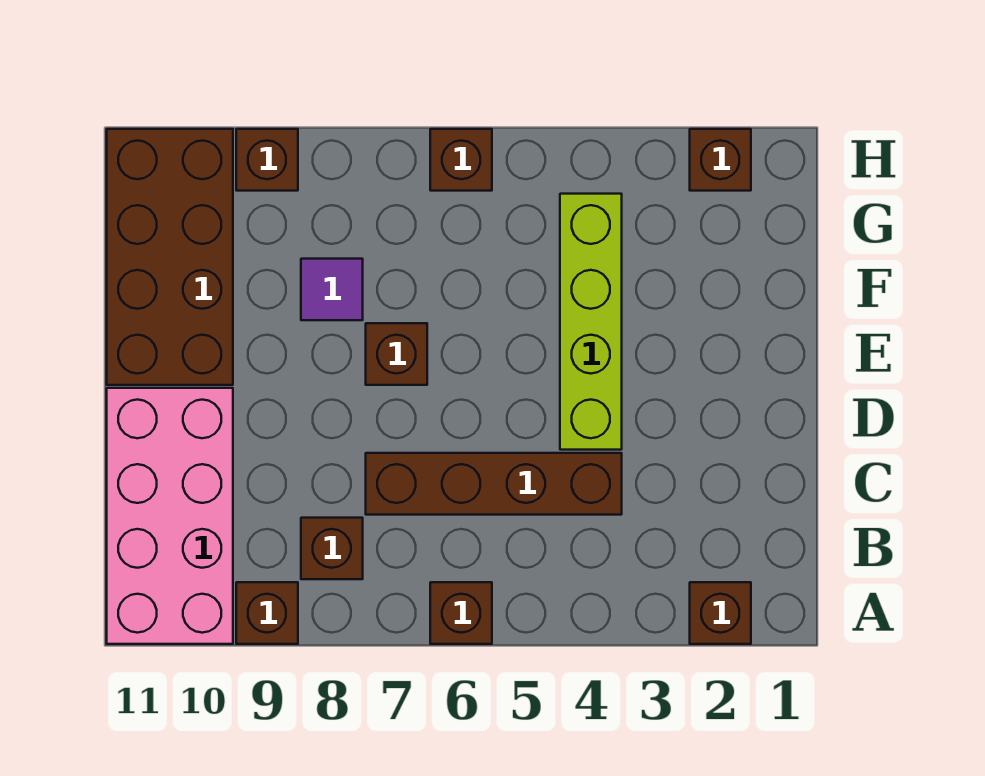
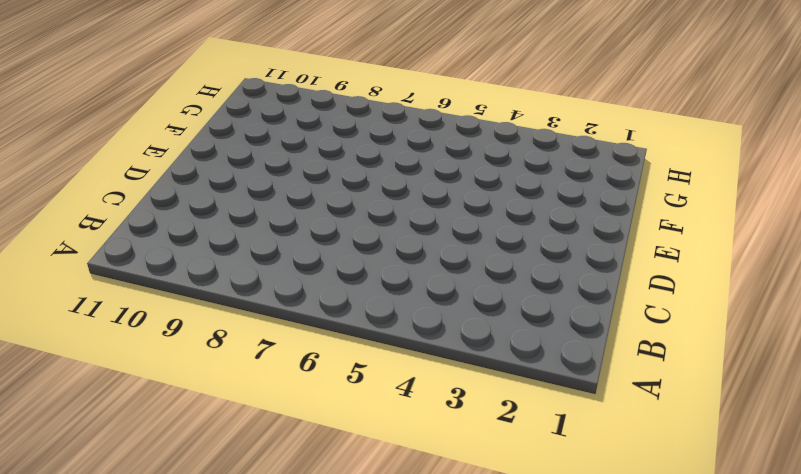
none -> brown brick A2 level 1
none -> brown brick A6 level 1
none -> brown brick A9 level 1

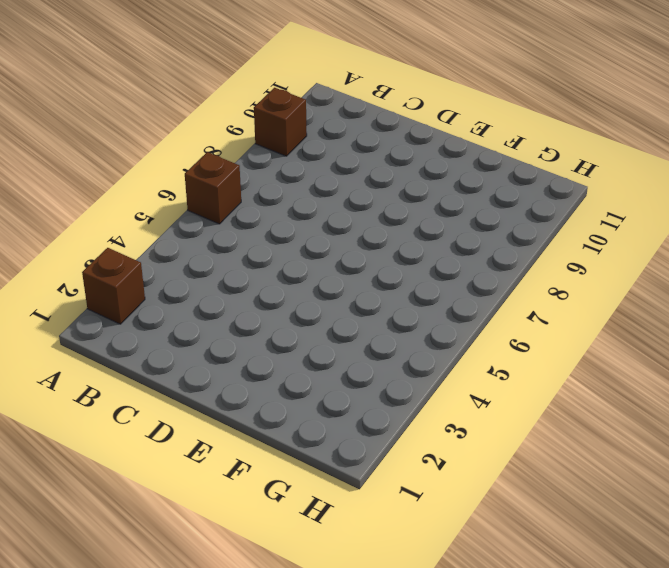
none -> pink brick A10:D11 level 1
none -> brown brick B8 level 1
none -> brown brick C4:C7 level 1

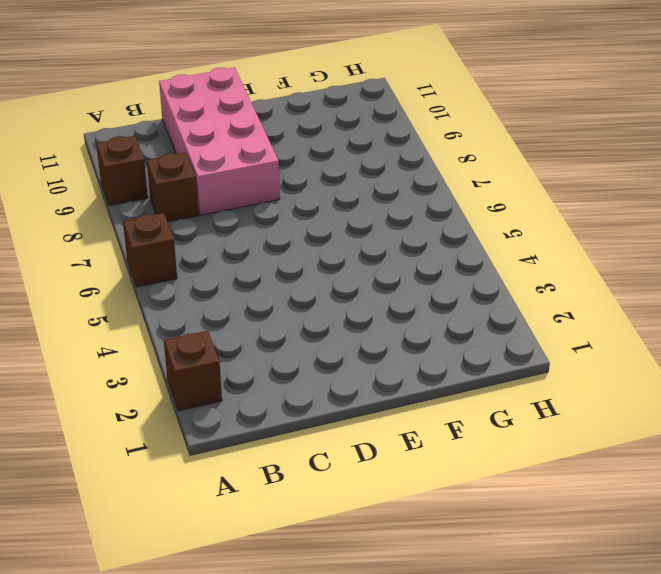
pink brick C8:D11 level 1 -> pink brick A10:D11 level 1
none -> brown brick C4:C7 level 1
none -> lime brick D4:G4 level 1
none -> brown brick E7 level 1

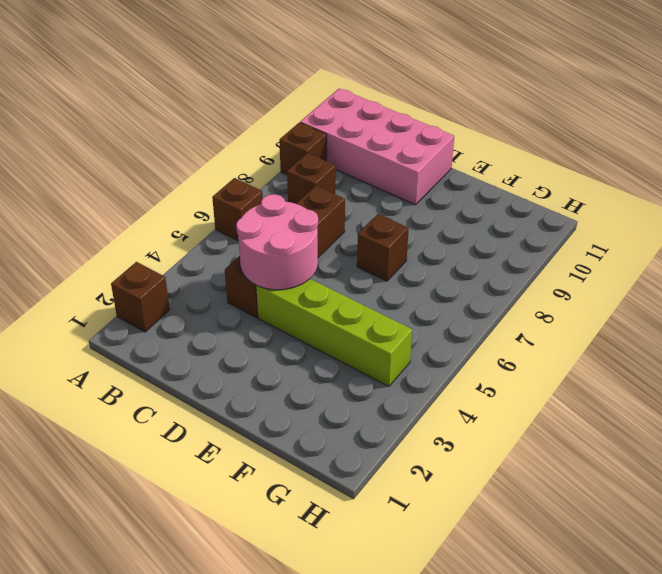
pink round brick C4:D5 level 2 -> none
none -> brown brick E10:H11 level 1
none -> purple tile F8 level 1
none -> brown brick H2 level 1

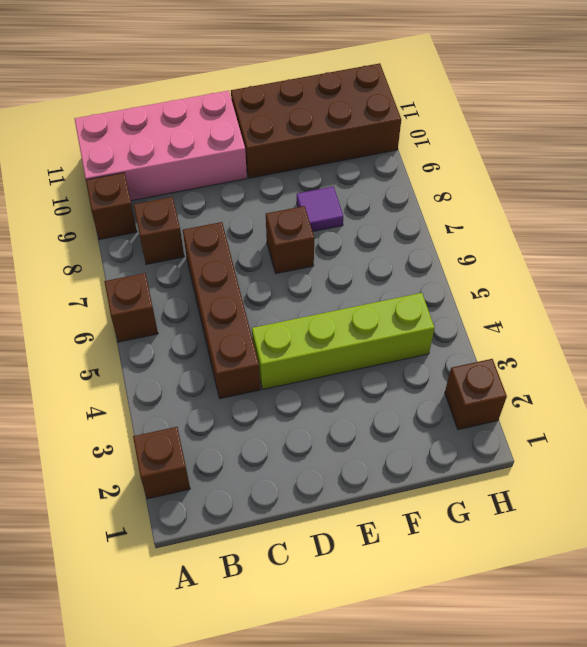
none -> brown brick H6 level 1
none -> brown brick H9 level 1

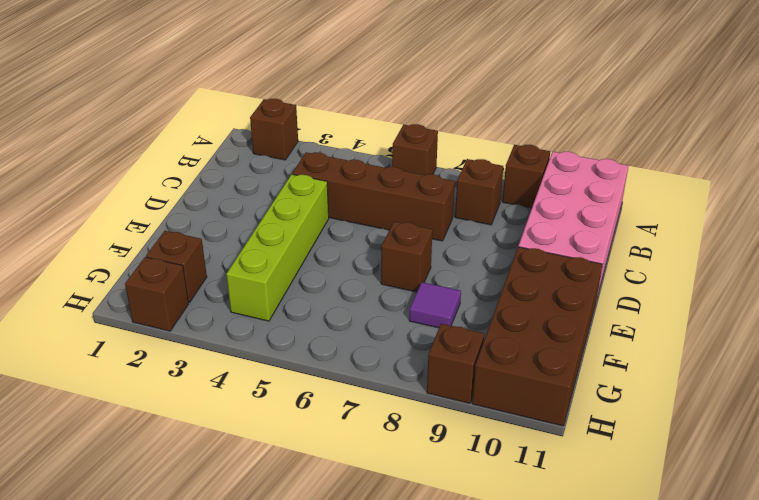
brown brick G2 level 1 -> brown brick H6 level 1

